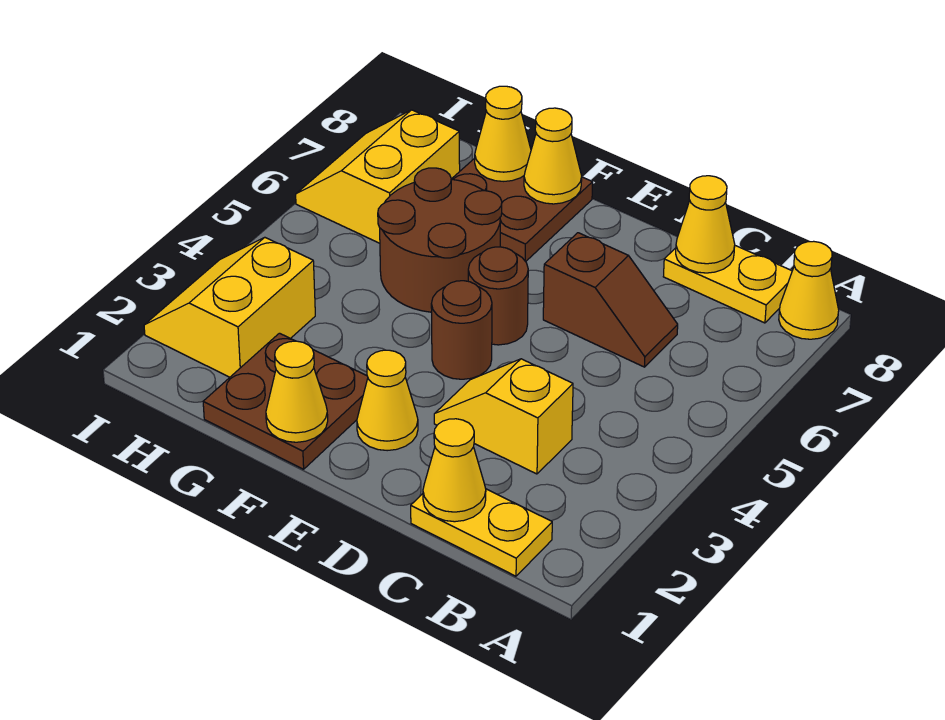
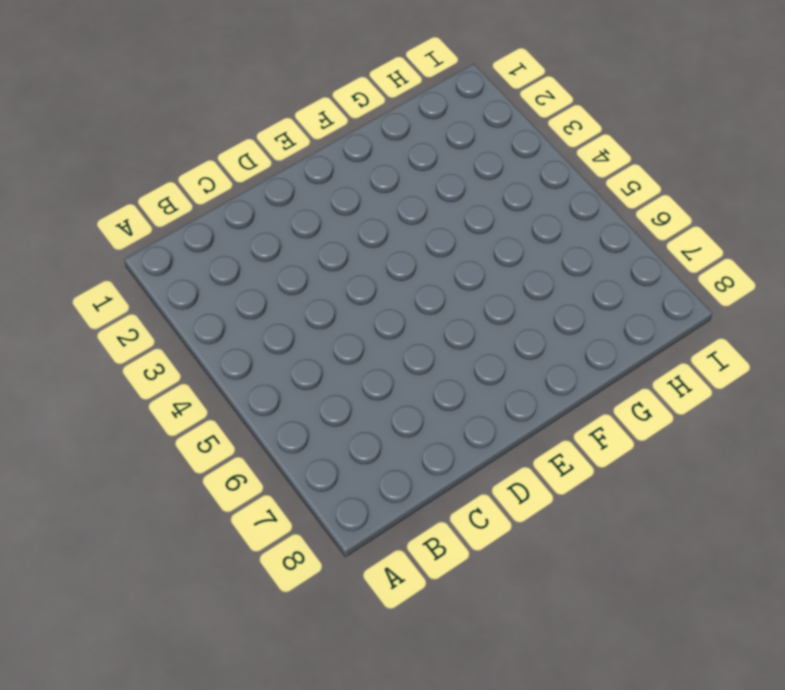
none -> yellow cone A8 level 1
none -> yellow plate B1:C1 level 1
none -> yellow plate B8:C8 level 1

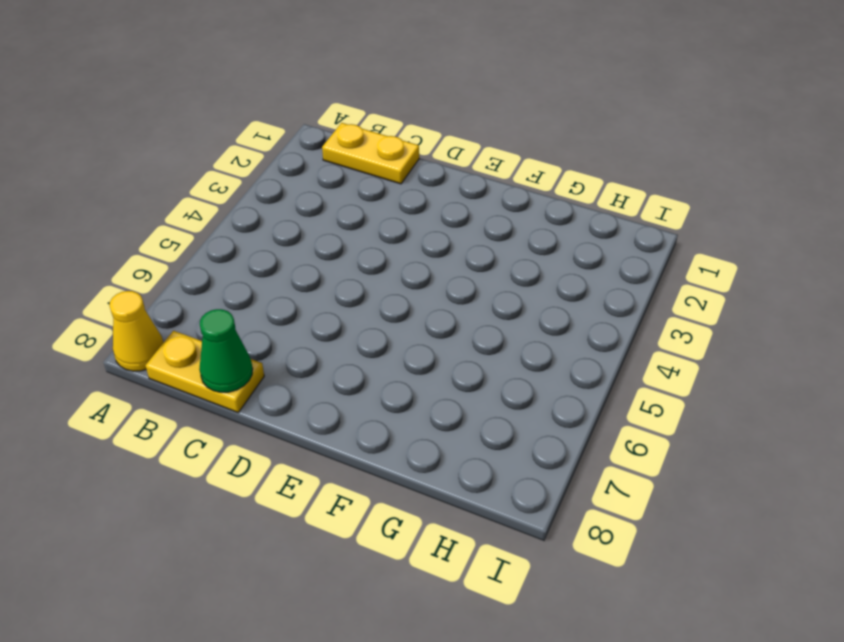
green cone C8 level 2 -> yellow cone C8 level 2
none -> yellow slope C3:D3 level 1 top C
none -> brown slope C6:D6 level 1 top D
none -> yellow cone E2 level 1

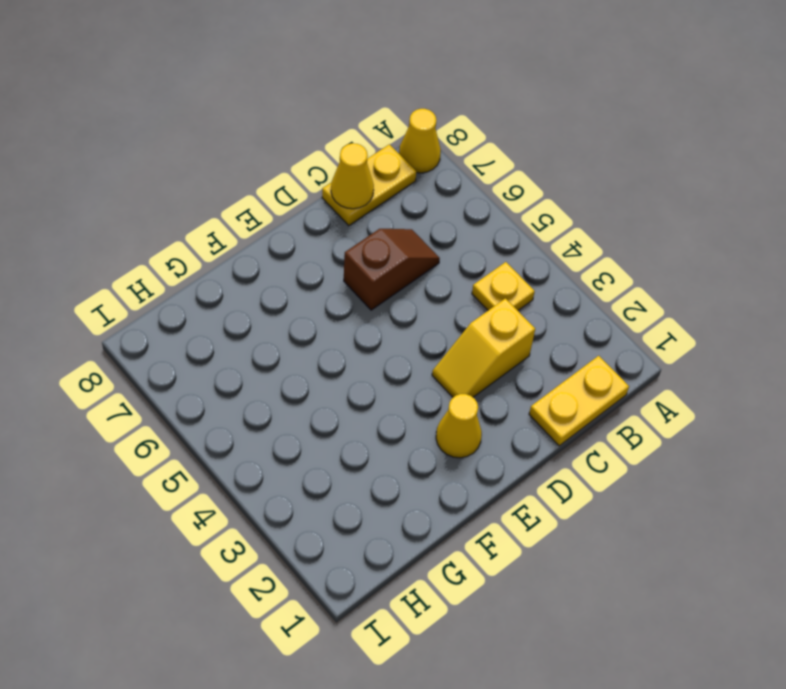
yellow plate B4 level 1 -> none
none -> brown round brick E4 level 1
none -> brown round brick E5 level 1
none -> brown plate F1:G2 level 1

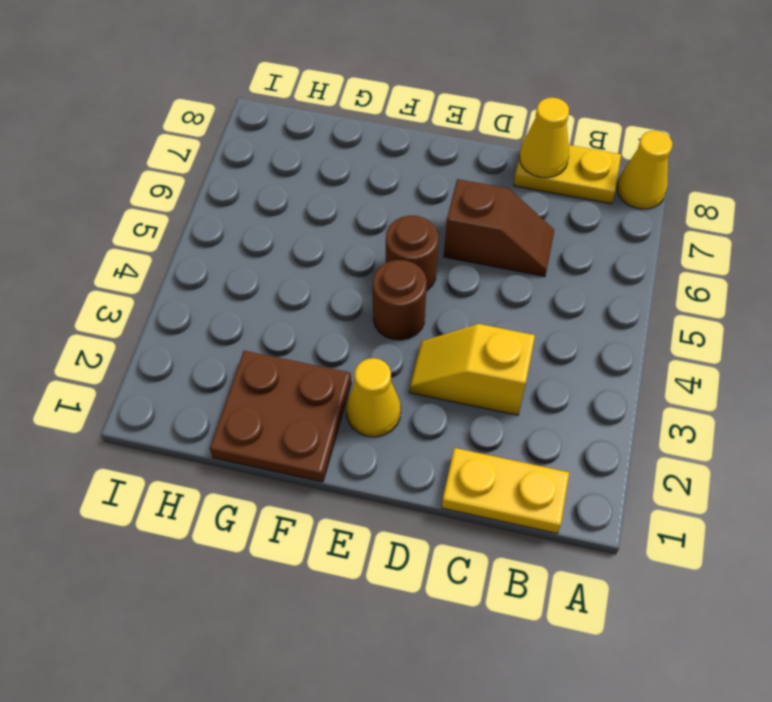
none -> brown round brick F5:G6 level 1
none -> brown plate F7:G8 level 1
none -> yellow slope H2:I3 level 1 top H

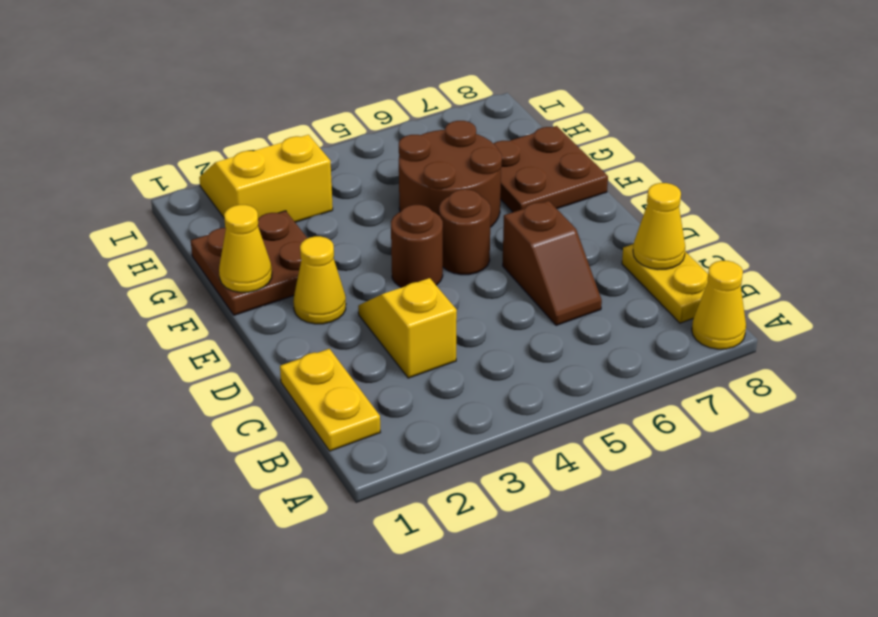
none -> yellow slope H6:I7 level 1 top H
none -> yellow cone C1 level 2
none -> yellow cone F8 level 2

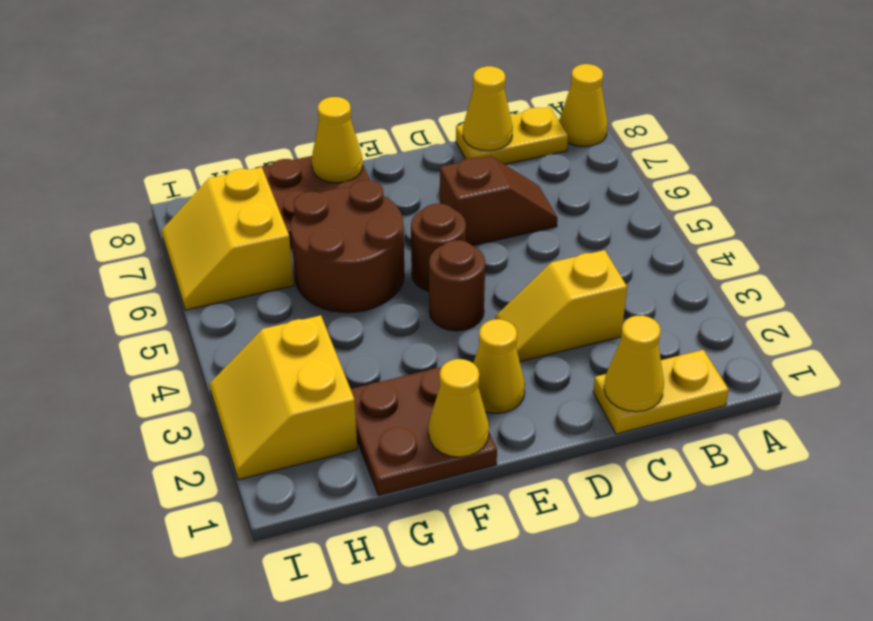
none -> yellow cone G8 level 2

